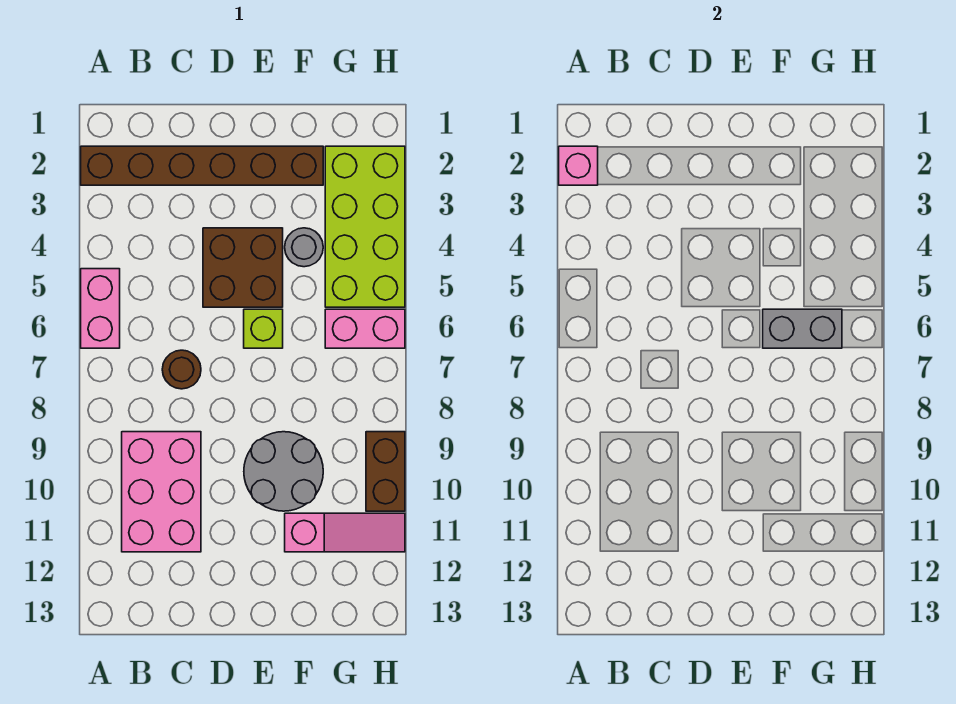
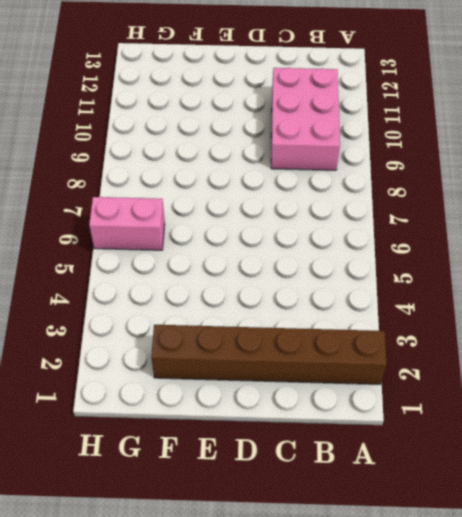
none -> pink brick A5:A6 level 1
none -> brown round brick C7 level 1
none -> brown brick D4:E5 level 1

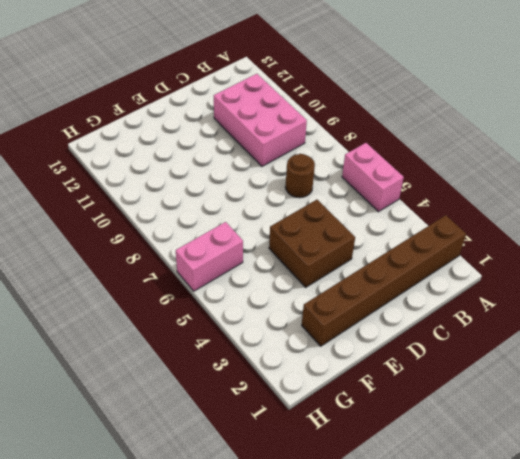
none -> lime brick E6 level 1
none -> grey round brick E9:F10 level 1
none -> grey round brick F4 level 1

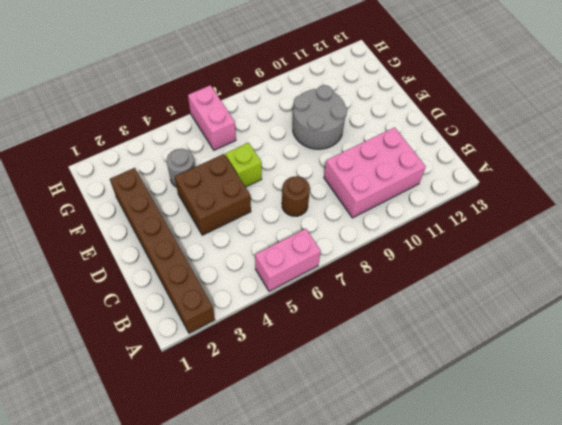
none -> pink slope F11:H11 level 1 top F
none -> lime brick G2:H5 level 1
none -> brown brick H9:H10 level 1

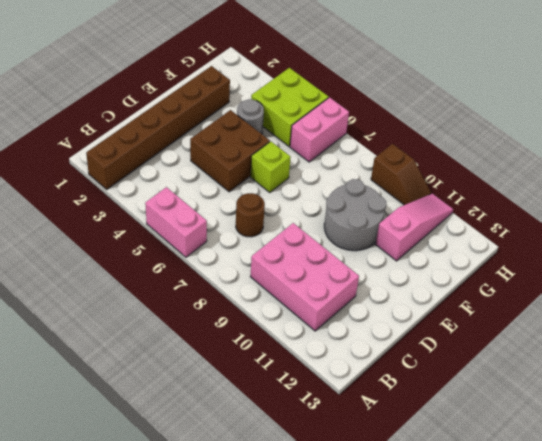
lime brick G4:H5 level 1 -> lime brick G2:H5 level 1
brown slope H9:H10 level 1 top 9 -> brown brick H9:H10 level 1
none -> pink brick A2 level 2
none -> grey brick F6:G6 level 2

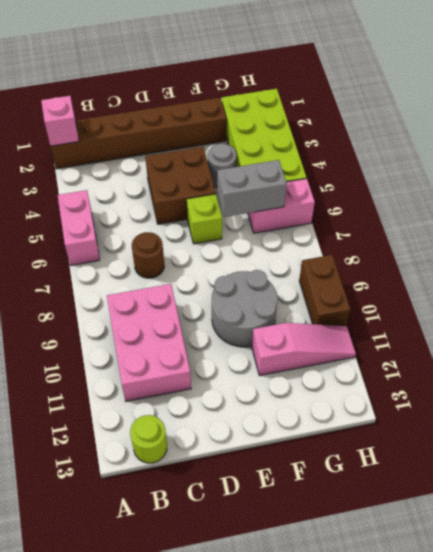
lime round brick B13 level 1 -> none

